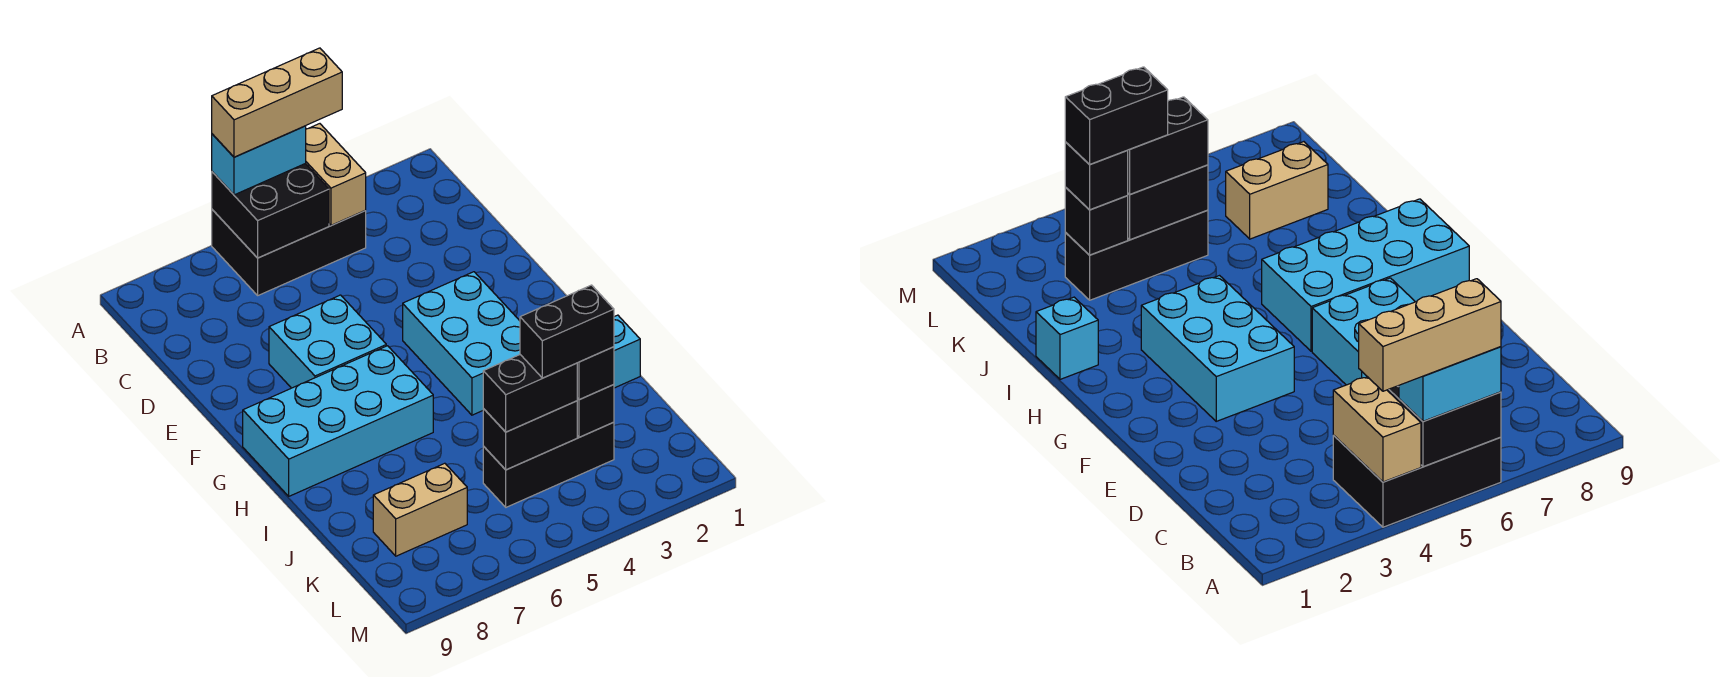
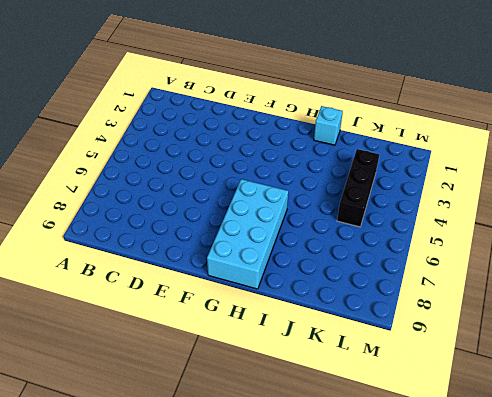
none -> black brick A4:B6 level 1
none -> cyan brick E6:F7 level 1
none -> cyan brick F3:H4 level 1

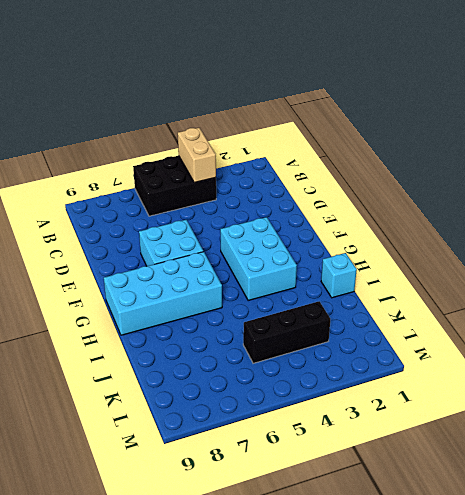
none -> tan brick K7:K8 level 1
none -> black brick A5:B6 level 2
none -> black brick K3 level 2

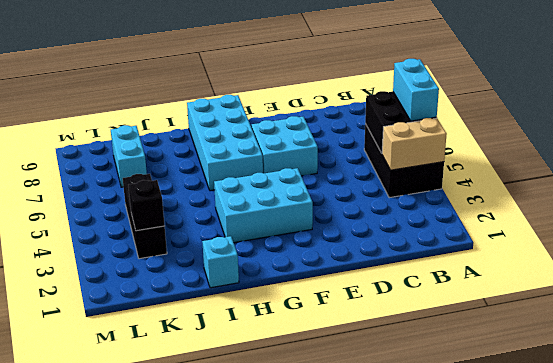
cyan brick K7:K8 level 1 -> tan brick K7:K8 level 1
none -> black brick K4:K5 level 2
none -> black brick K3 level 3
none -> black brick K4:K5 level 3

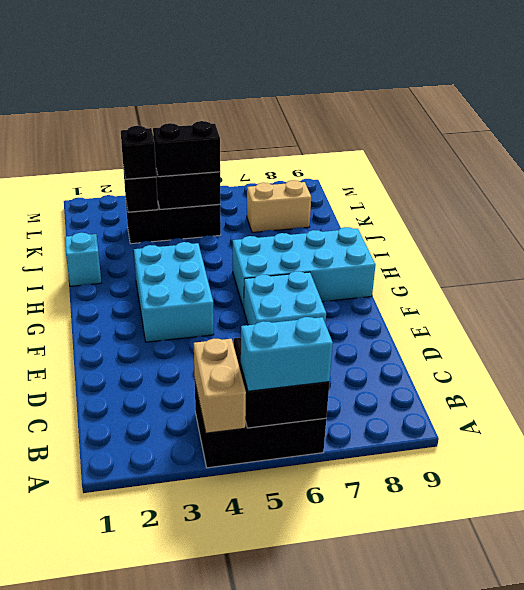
none -> tan brick A4:A6 level 4
none -> black brick K3:K4 level 4

